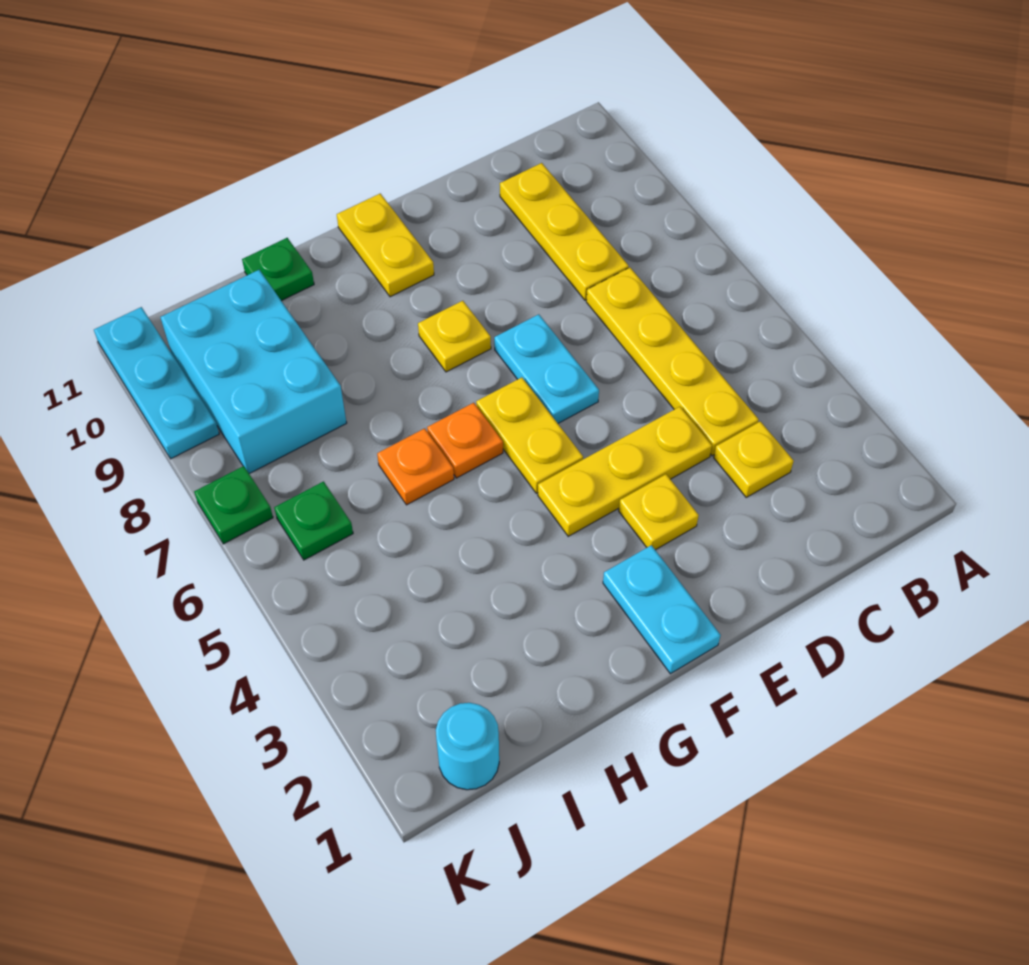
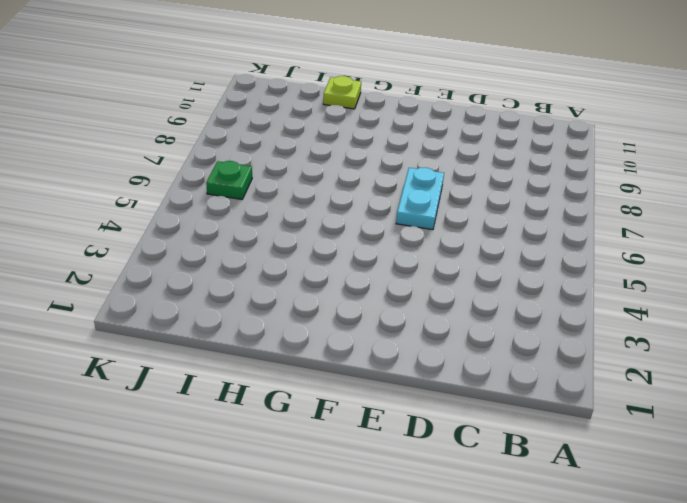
lime plate H11 level 1 -> green plate H11 level 1
none -> yellow plate C3 level 1
none -> yellow plate C4:C7 level 1
none -> yellow plate C8:C10 level 1

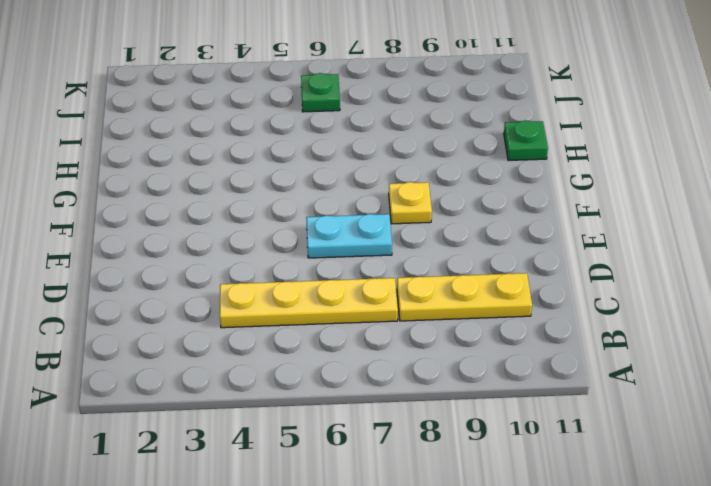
none -> yellow plate C3 level 1
none -> yellow plate D4:F4 level 1
none -> yellow plate E3 level 1

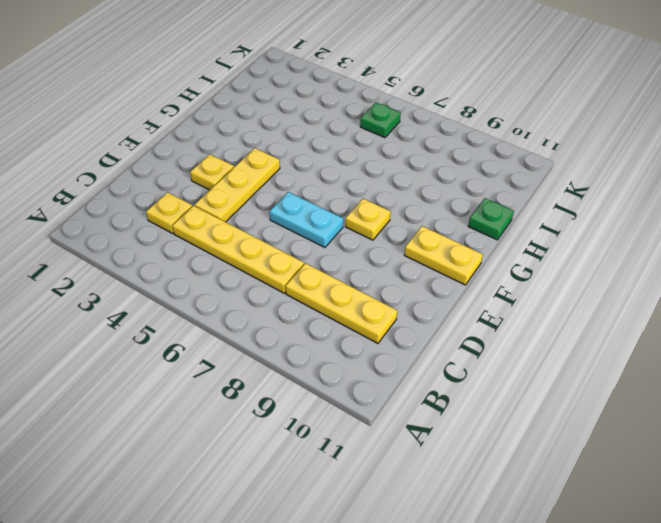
none -> cyan plate F1:F2 level 1
none -> yellow plate F5:F6 level 1
none -> orange plate G6 level 1

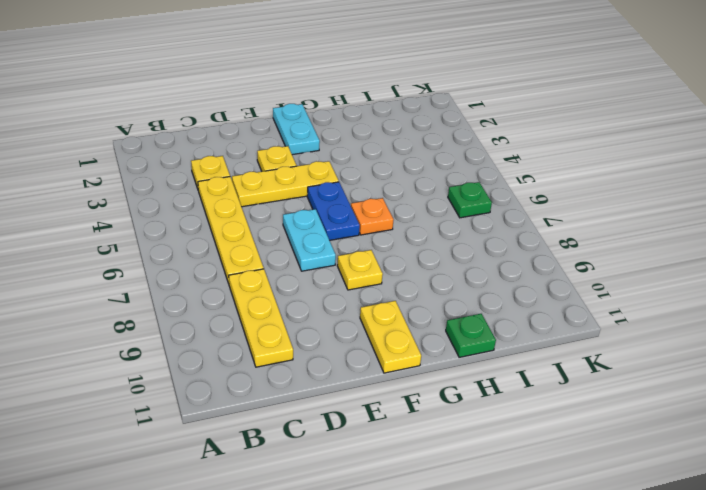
blue plate F5:F6 level 1 -> yellow plate F5:F6 level 1
none -> orange plate H6 level 1
none -> cyan brick I8:J10 level 1
none -> cyan round brick J1 level 1

